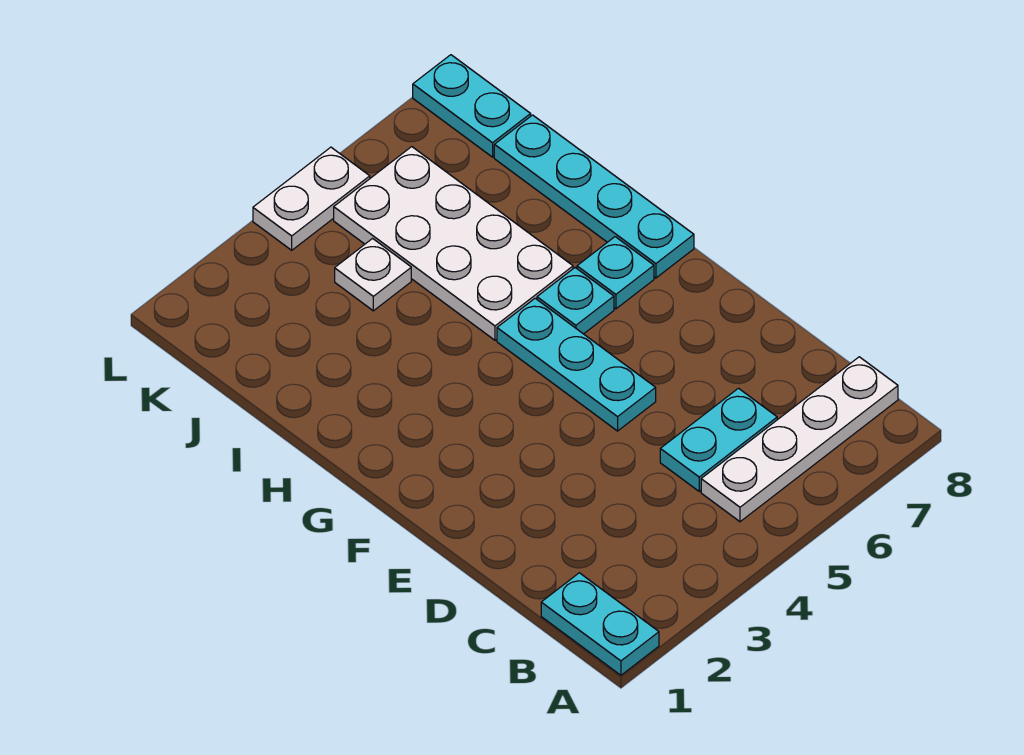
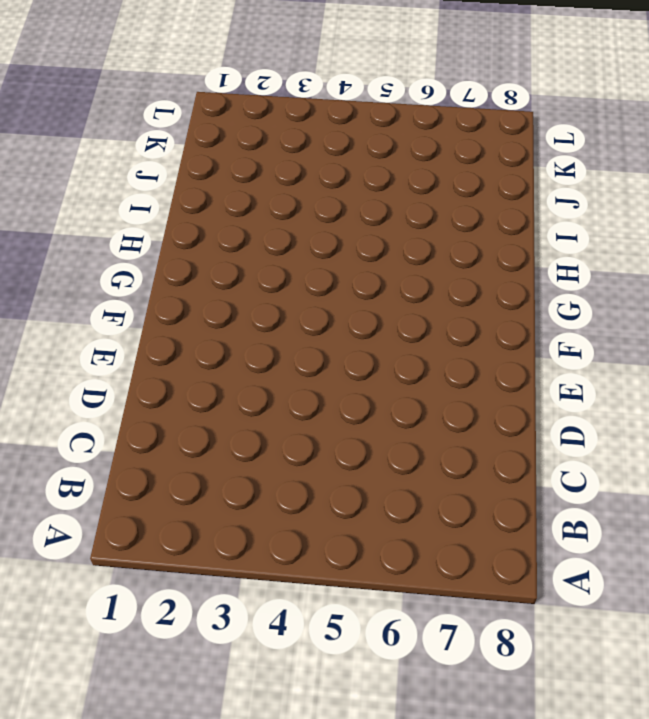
none -> cyan plate A1:B1 level 1
none -> white plate B5:B8 level 1

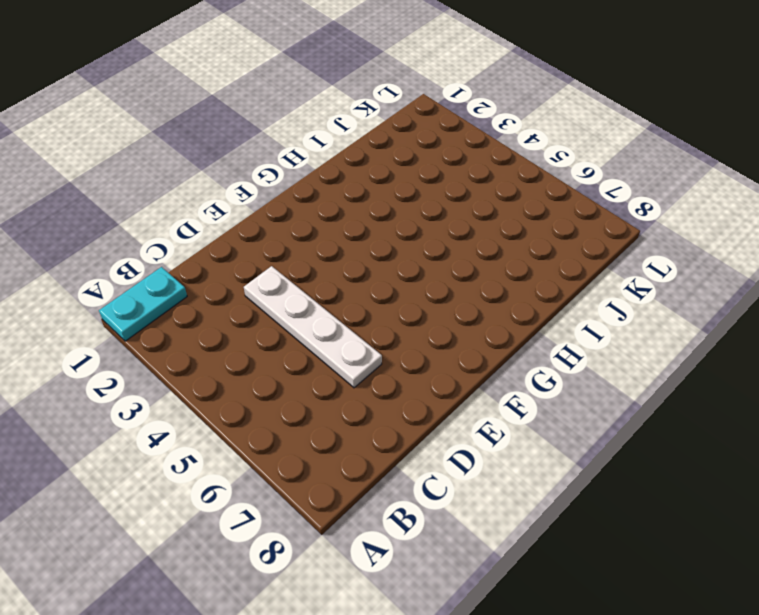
white plate D3:D6 level 1 -> white plate B5:B8 level 1
none -> cyan plate C5:C6 level 1
none -> cyan plate E5:G5 level 1

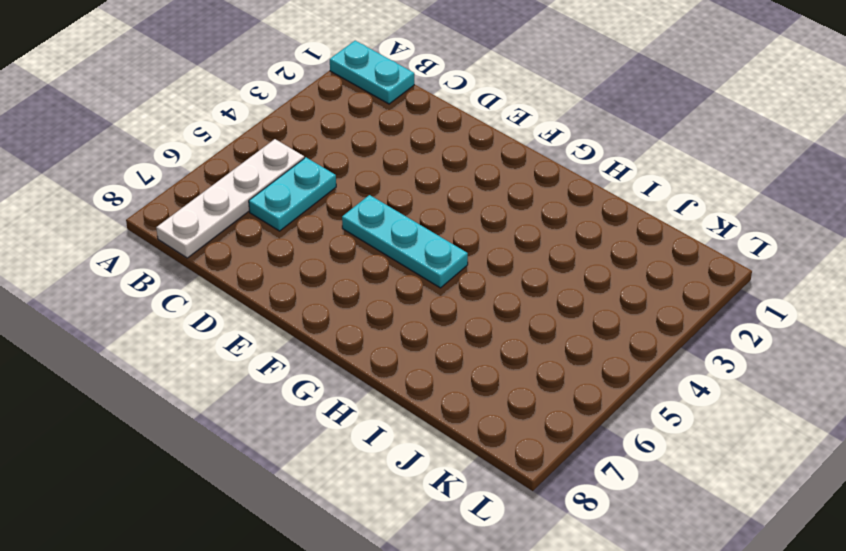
none -> cyan plate G6 level 1
none -> cyan plate G7 level 1

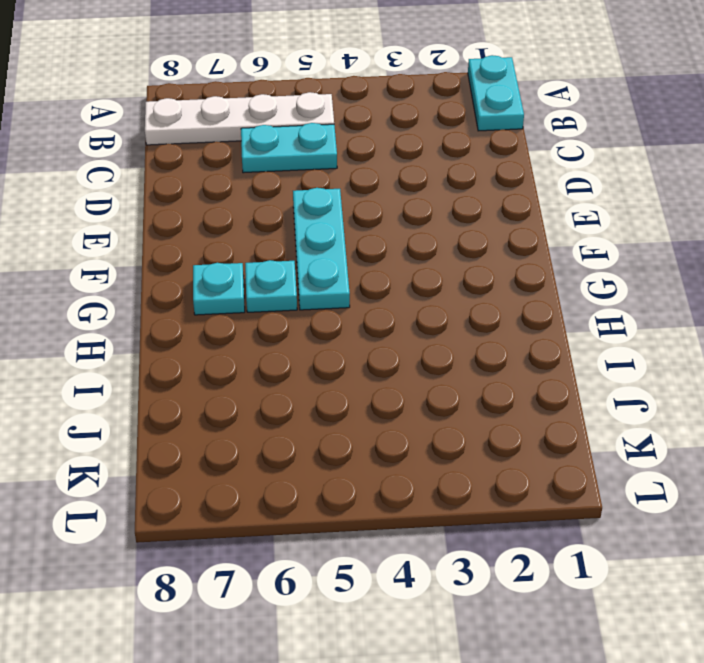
none -> cyan plate G8:J8 level 1
none -> white plate H5:K6 level 1

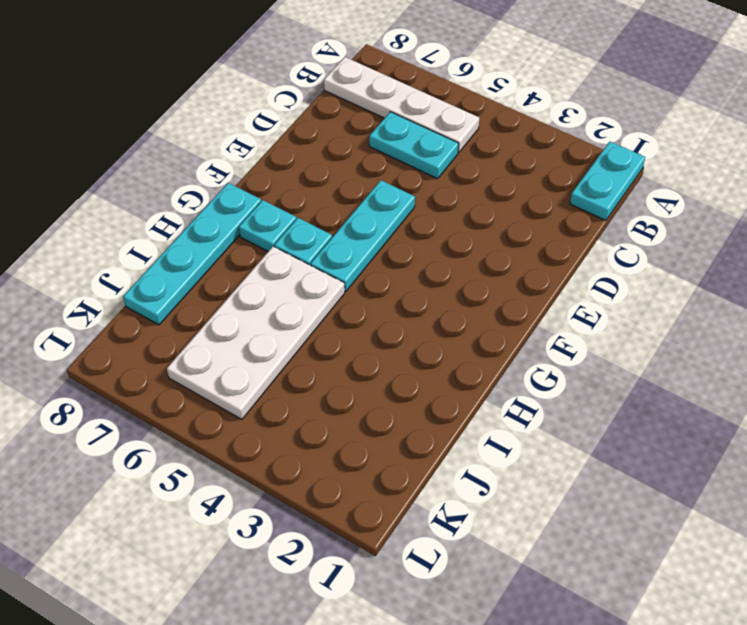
none -> white plate J4 level 1
none -> cyan plate K8:L8 level 1

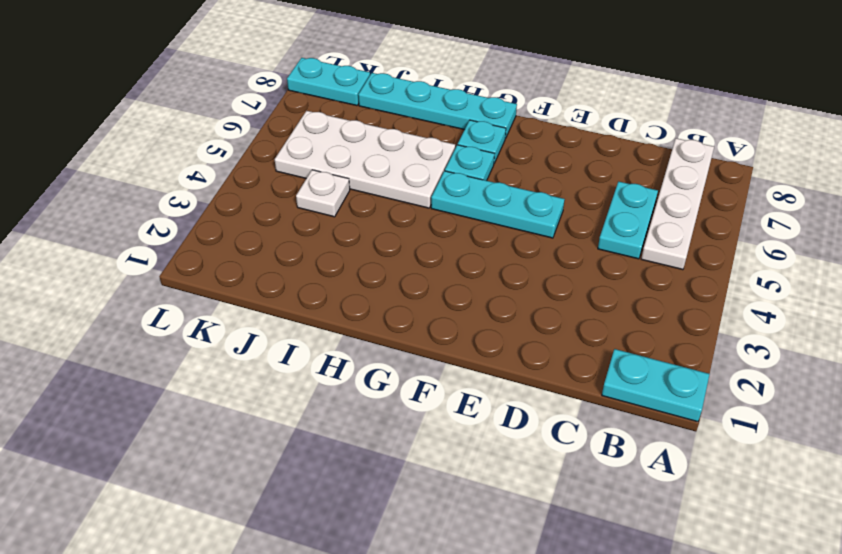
none -> white plate L4:L5 level 1

